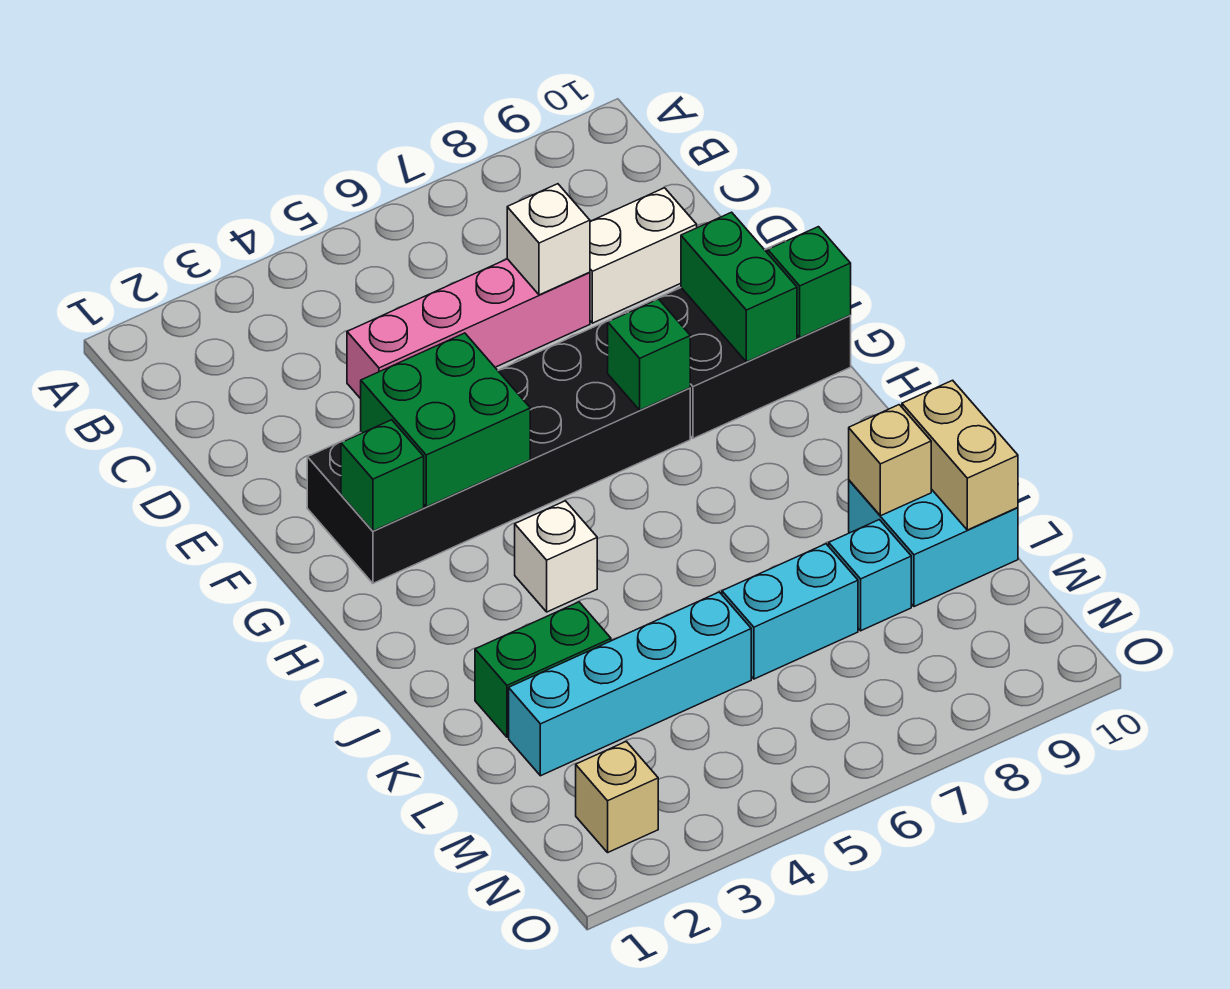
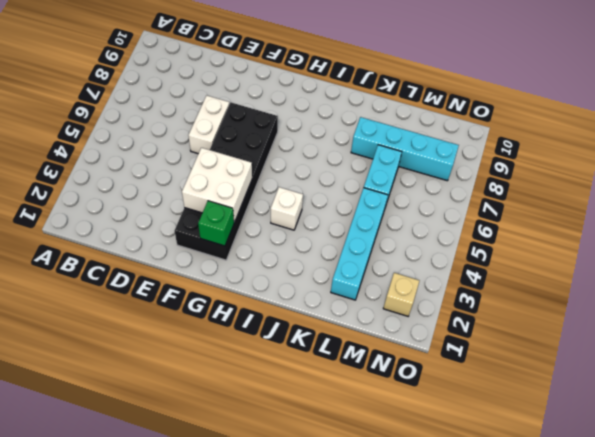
white brick E6:E7 level 1 -> white brick D8:D9 level 1
white brick F3:G4 level 2 -> green brick F3:G4 level 2
cyan brick K8:N8 level 1 -> cyan brick L8 level 1
none -> pink brick D4:D7 level 1
none -> black brick F8:G10 level 1
none -> green brick K2:K3 level 1

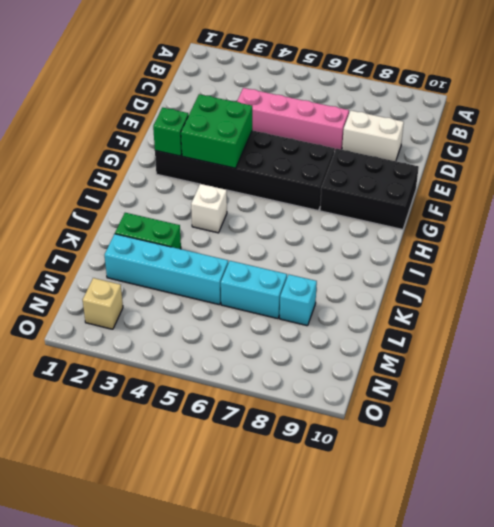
none -> cyan brick K9:L10 level 1
none -> white brick D7 level 2
none -> green brick F9:G9 level 2

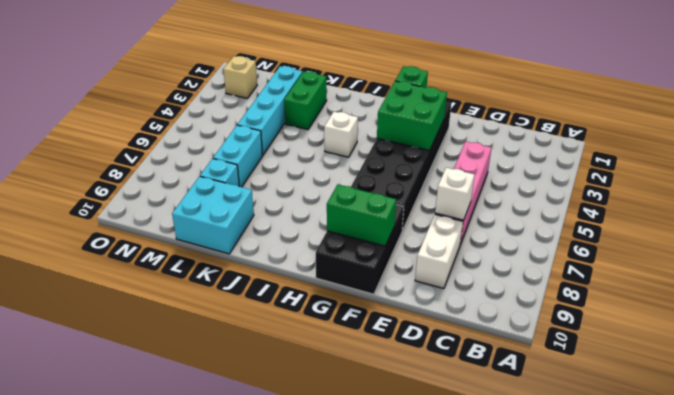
none -> green brick G7 level 2
none -> green brick G10 level 2
none -> tan brick K9 level 2

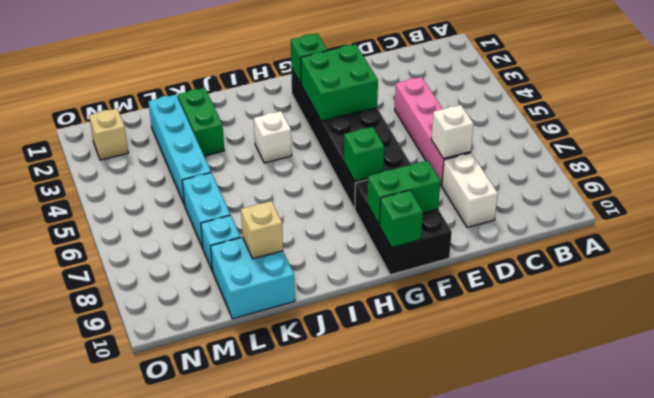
none -> tan brick K10:L10 level 2

